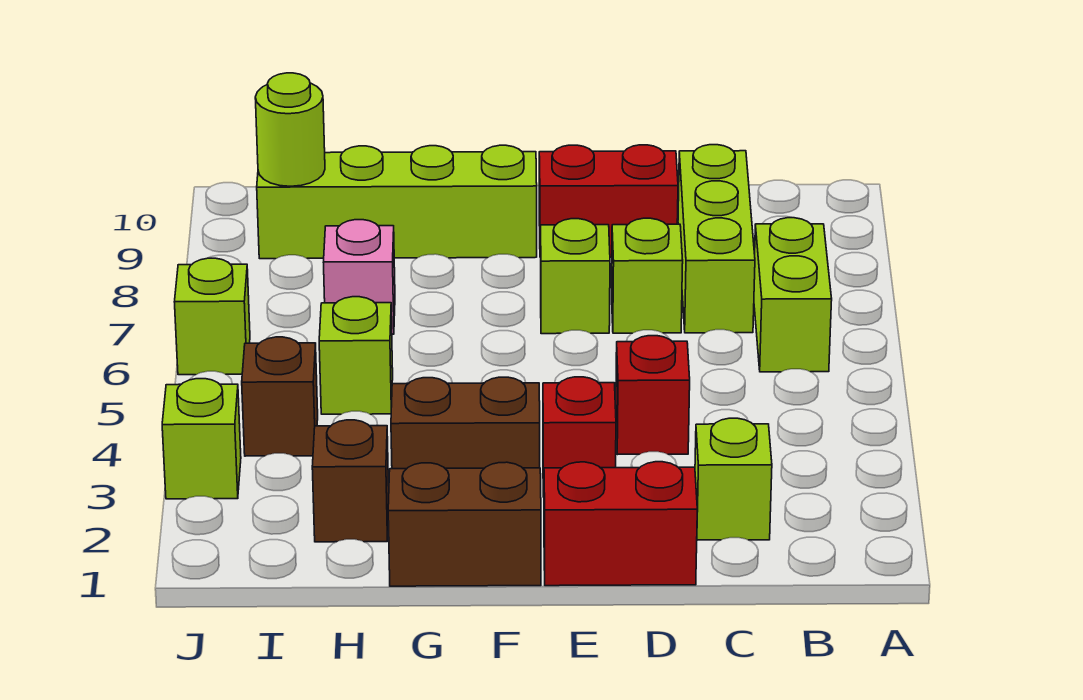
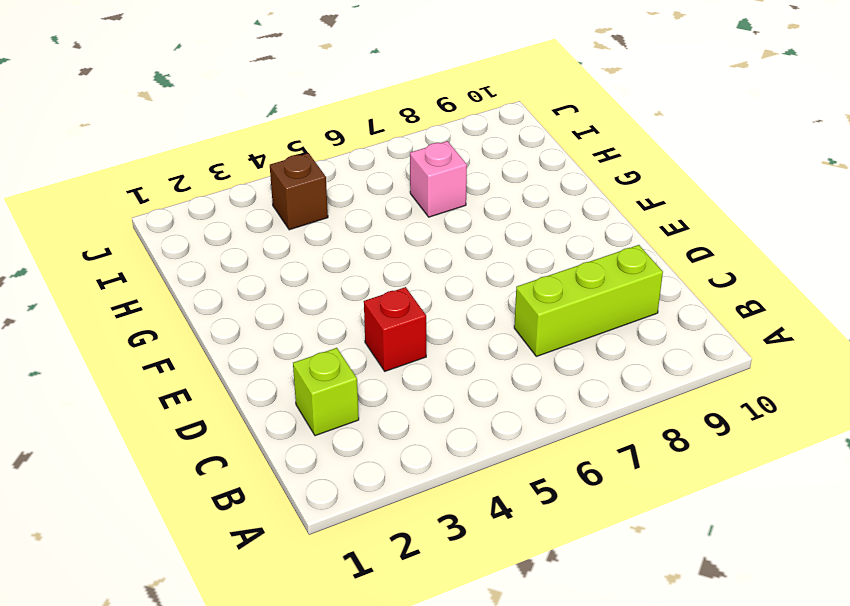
none -> lime brick B6:B7 level 1
none -> red brick D1:E1 level 1
none -> lime brick D7 level 1

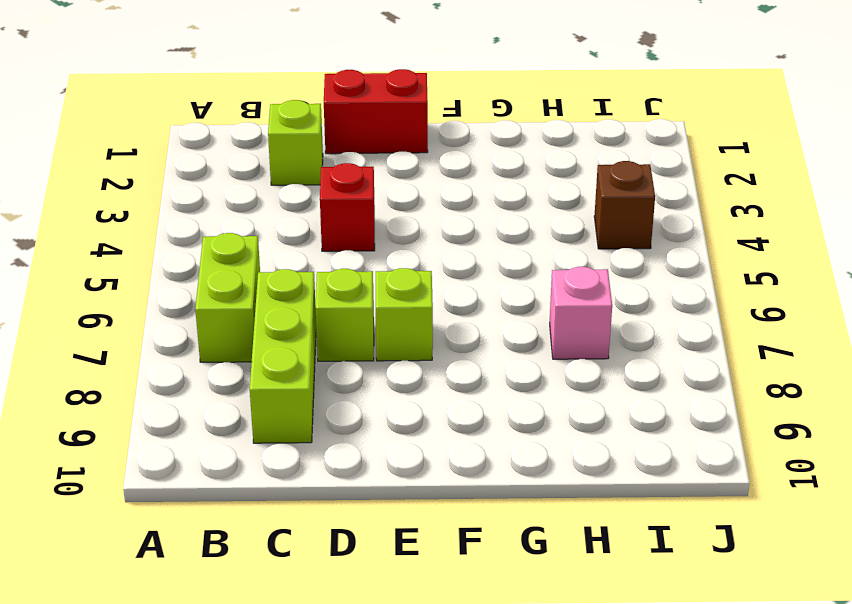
none -> red brick D9:E9 level 1
none -> red brick E3 level 1
none -> brown brick F1:G1 level 1

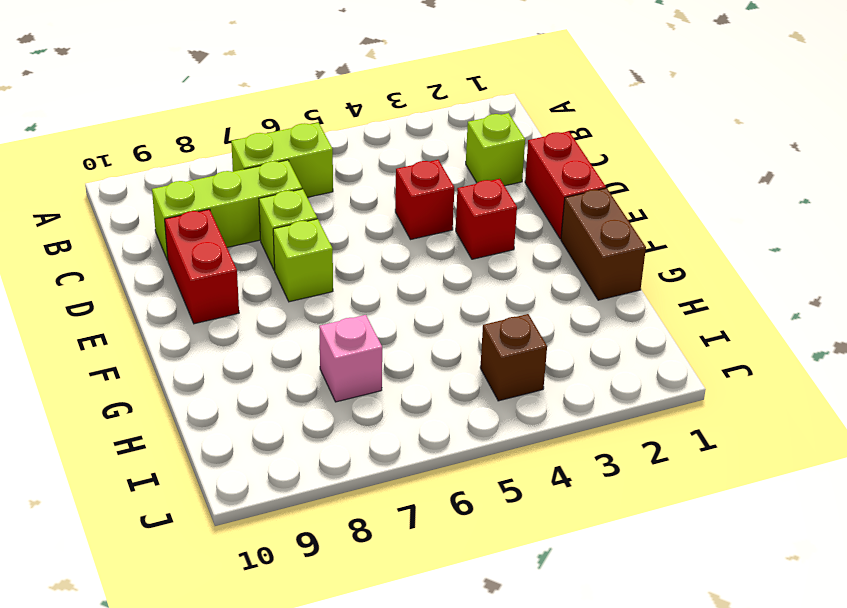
none -> brown brick F3:G3 level 1
none -> lime brick F9:I9 level 1
none -> brown brick H2 level 1

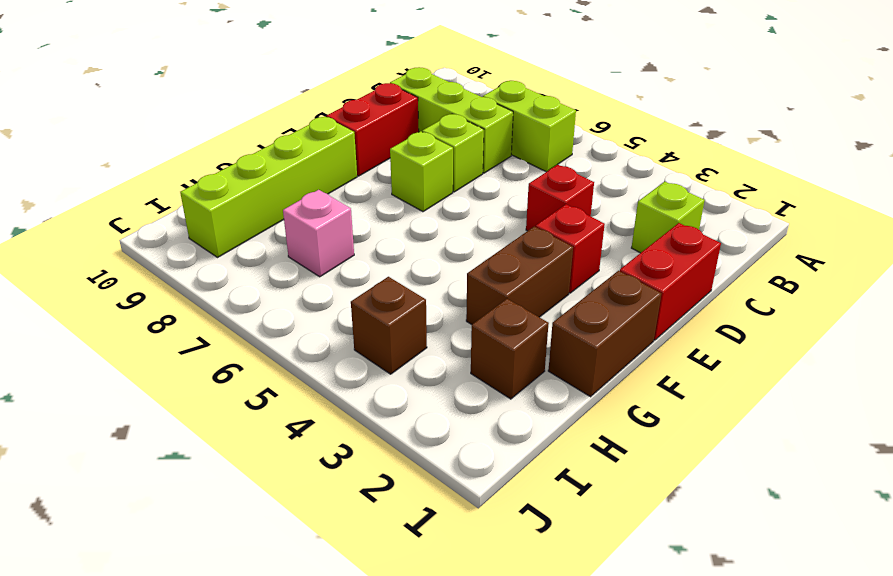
none -> lime brick H5 level 1
none -> lime brick J3 level 1
none -> lime brick J6 level 1

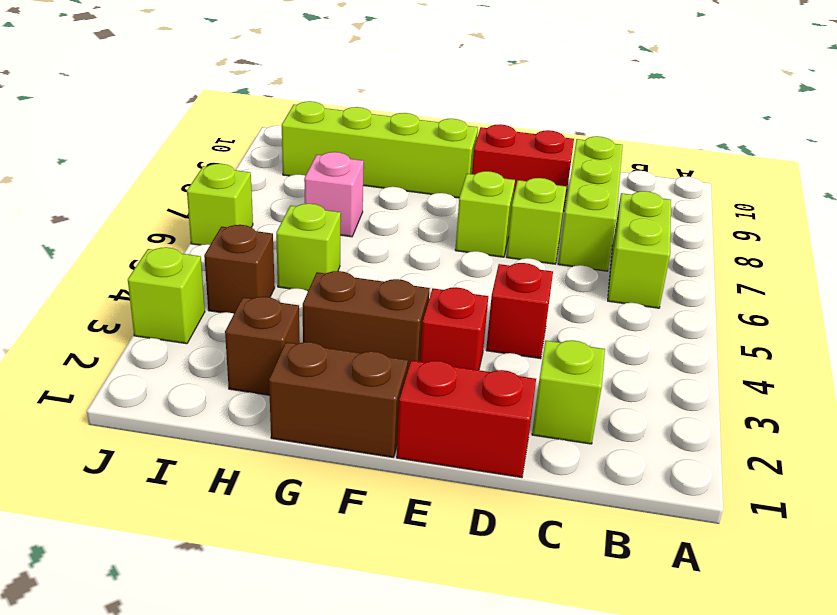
none -> lime round brick I9 level 2

